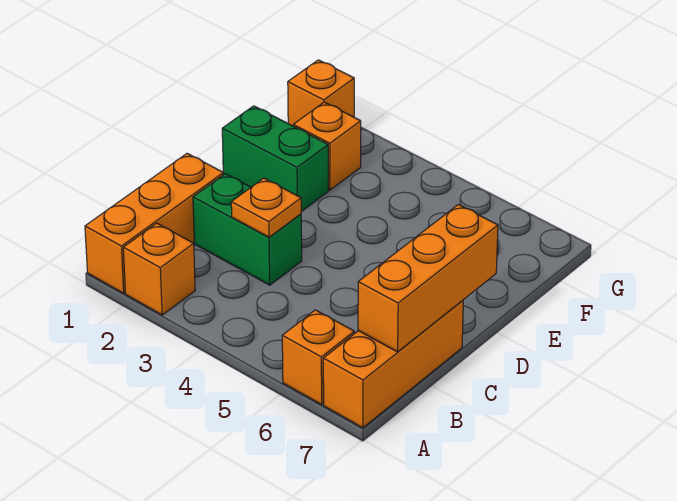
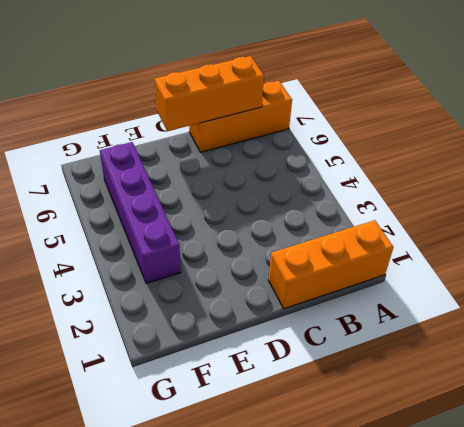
purple brick F3:F6 level 1 -> none
none -> orange brick A2 level 1
none -> orange brick A6 level 1

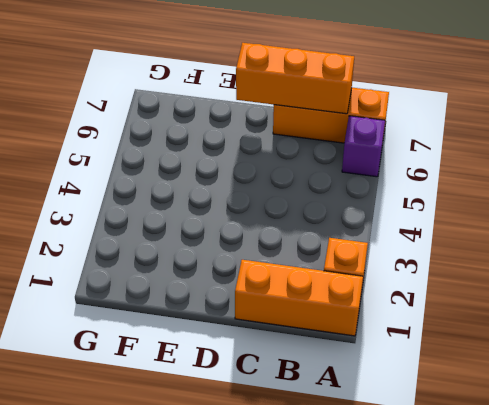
purple brick A6 level 1 -> orange brick A6 level 1
none -> green brick C2:C3 level 1
none -> green brick E1:E2 level 1

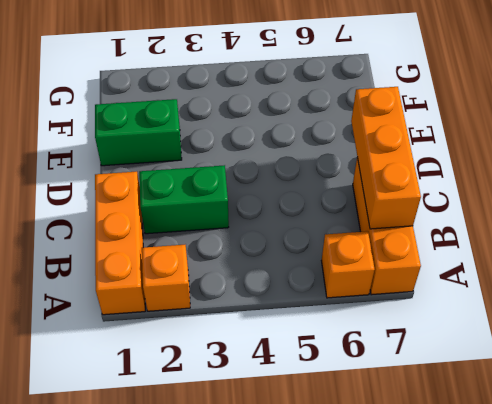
none -> orange brick F2 level 1
none -> orange brick G1 level 1

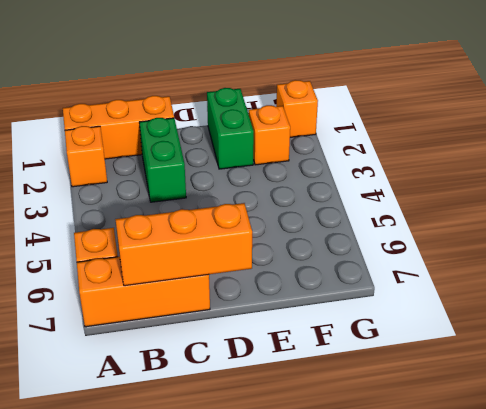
none -> orange plate C3 level 2

